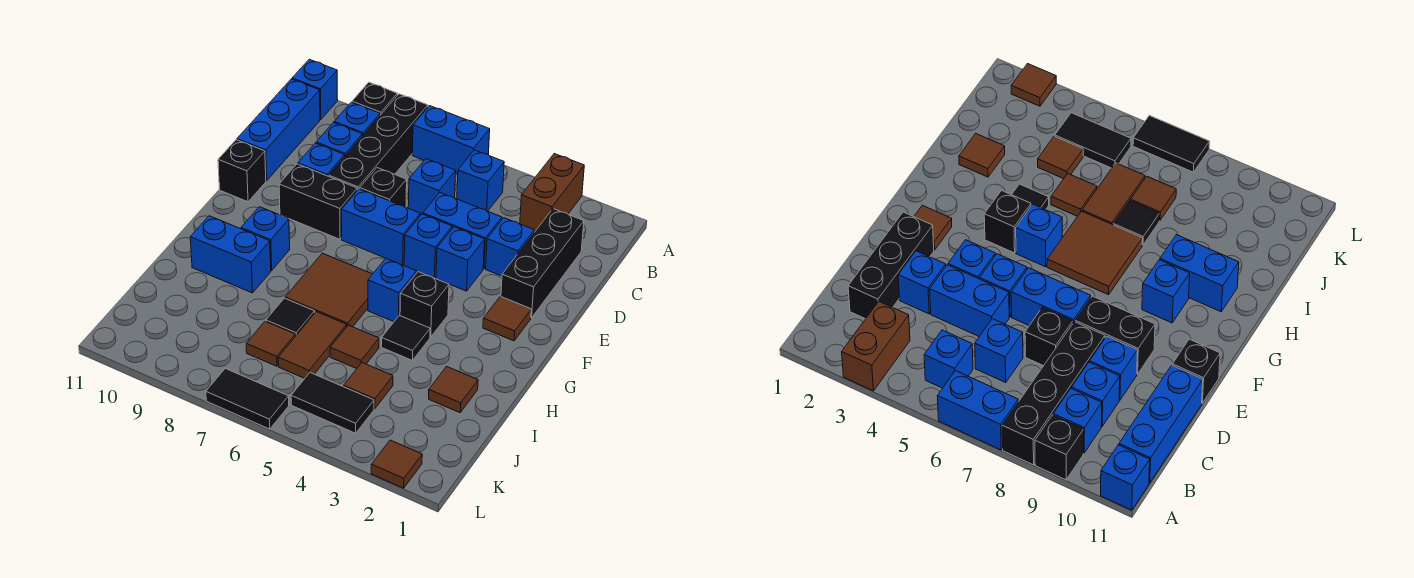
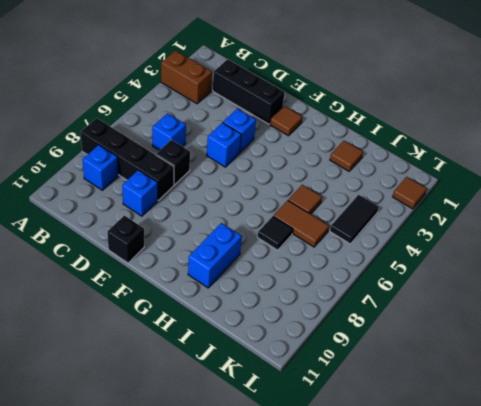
none -> blue brick A6:A7 level 1
none -> black brick A9 level 1
none -> blue brick A11 level 1
none -> blue brick B5 level 1

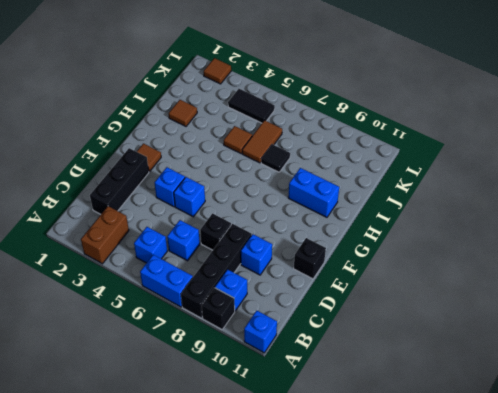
none -> blue brick B11:D11 level 1
none -> blue brick C9 level 1
none -> blue brick D3 level 1
none -> blue brick D4:D5 level 1

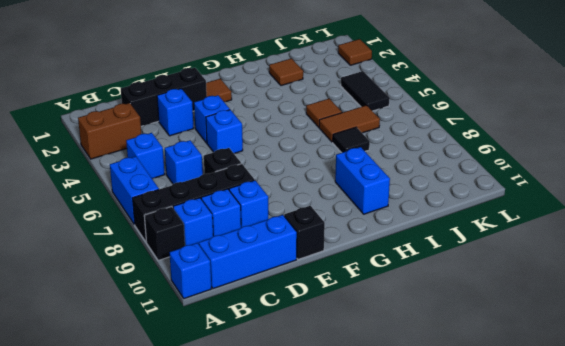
none -> blue brick D4:D5 level 1
none -> blue brick E6:E7 level 1
none -> black brick E8:E9 level 1
none -> black brick G4 level 1

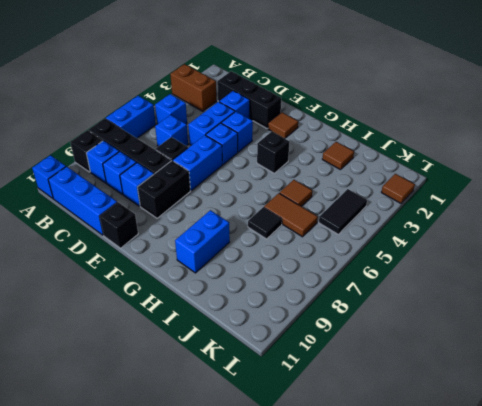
none -> blue brick G5 level 1
none -> brown tile G6:H7 level 1
none -> blue brick G9 level 1
none -> black tile H4 level 1

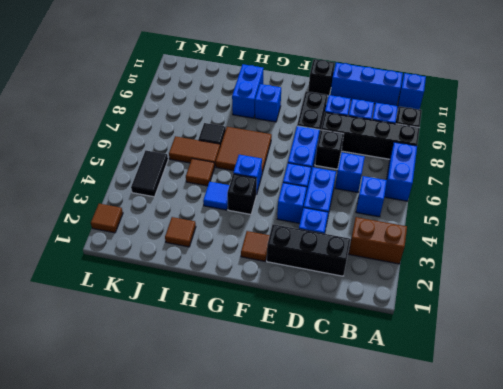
blue tile H4 level 1 -> black tile H4 level 1
none -> brown tile J4 level 1
none -> brown tile J7 level 1
none -> black tile L6:L7 level 1

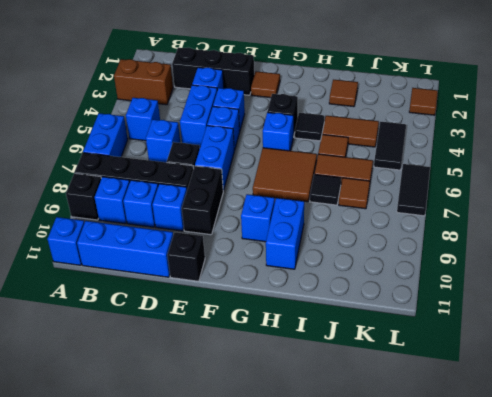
brown tile I4:J4 level 1 -> brown tile J4 level 1

